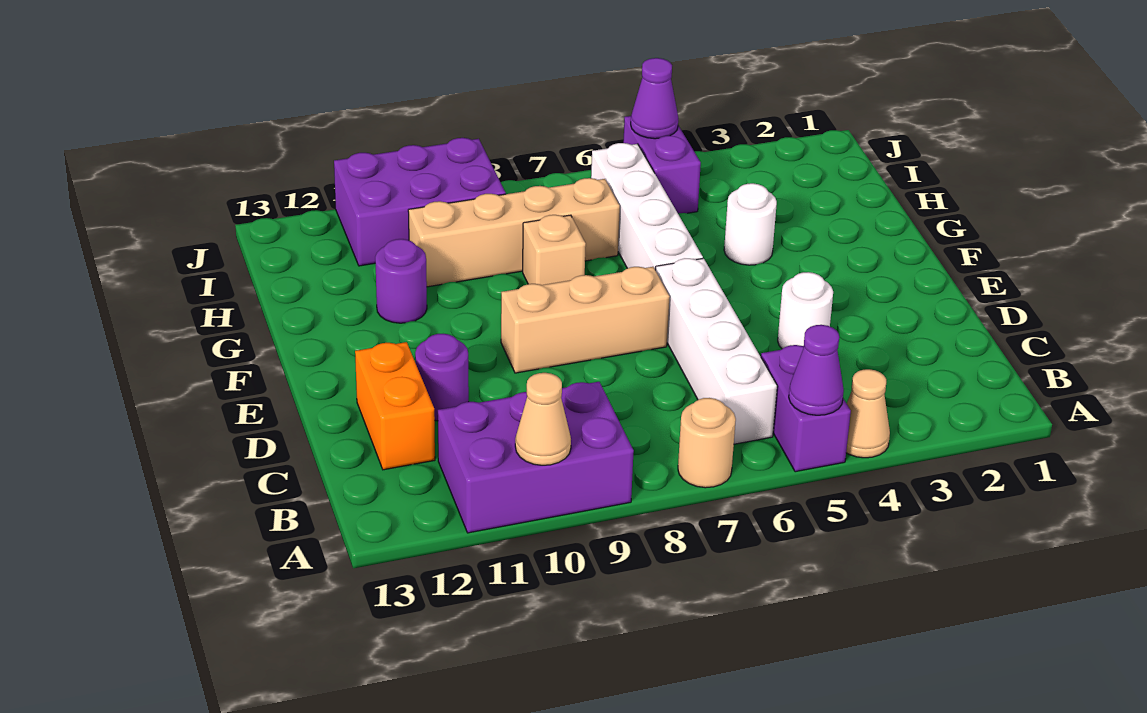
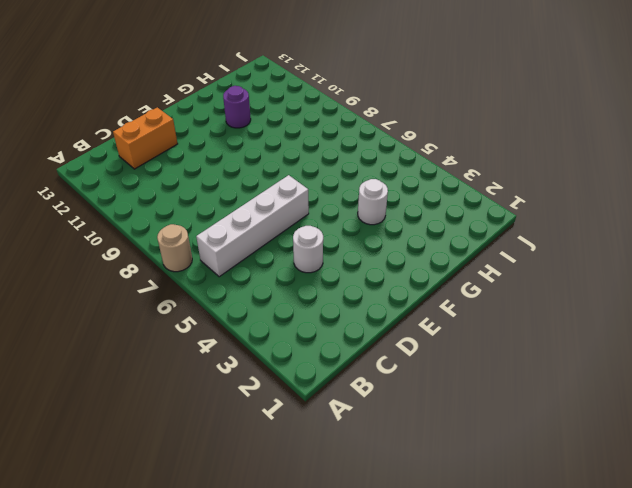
none -> tan cone A4 level 1
none -> purple brick A5:B5 level 1
none -> purple brick A9:B11 level 1

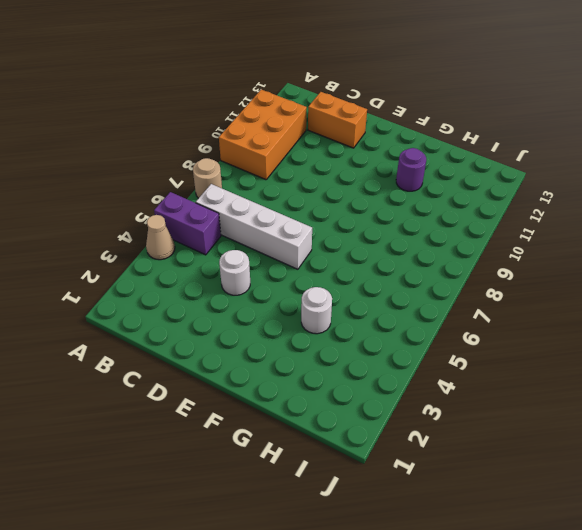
orange brick A9:B11 level 1 -> purple brick A9:B11 level 1
none -> purple round brick D11 level 1
none -> tan brick E7:E9 level 1
none -> white brick F6:I6 level 1

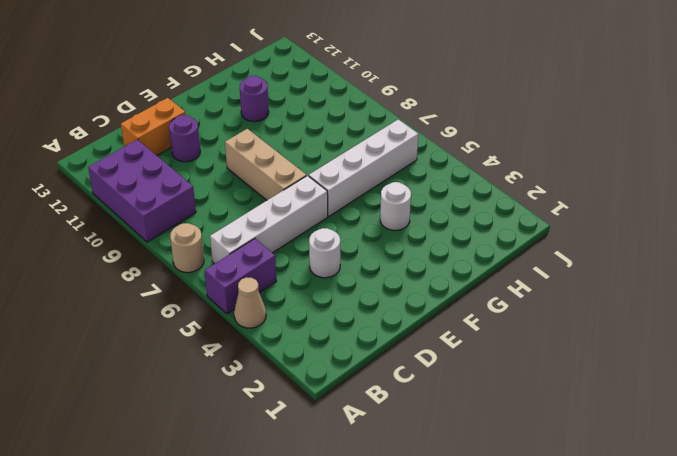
none -> tan brick G8 level 1
none -> tan brick H7:H10 level 1
none -> purple brick I5:J5 level 1

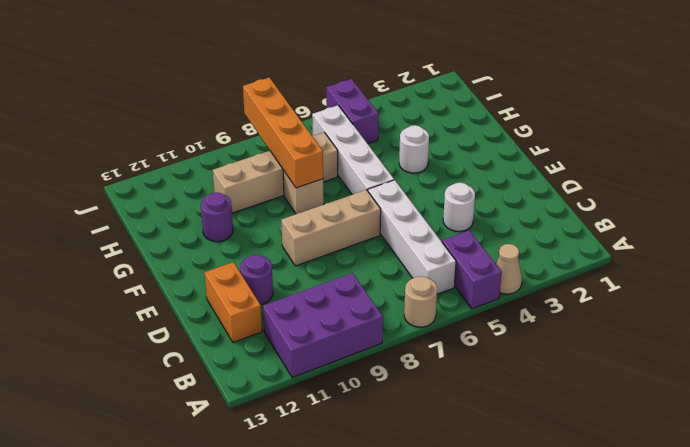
orange brick G8:J8 level 2 -> none
none -> purple brick I9:J11 level 1
none -> purple cone A5 level 2
none -> tan cone A10 level 2

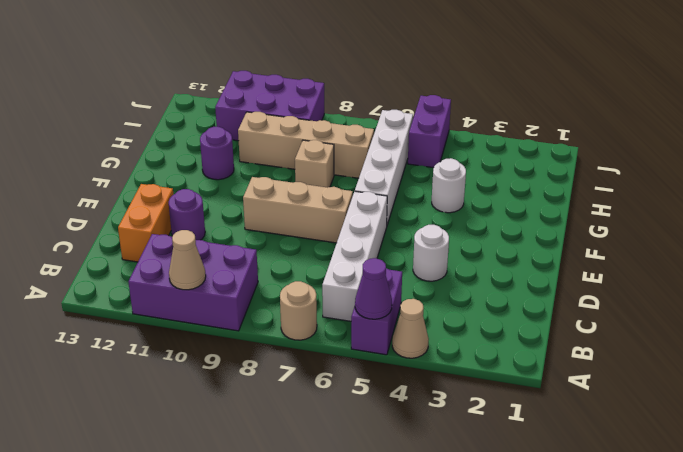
none -> purple cone J5 level 2

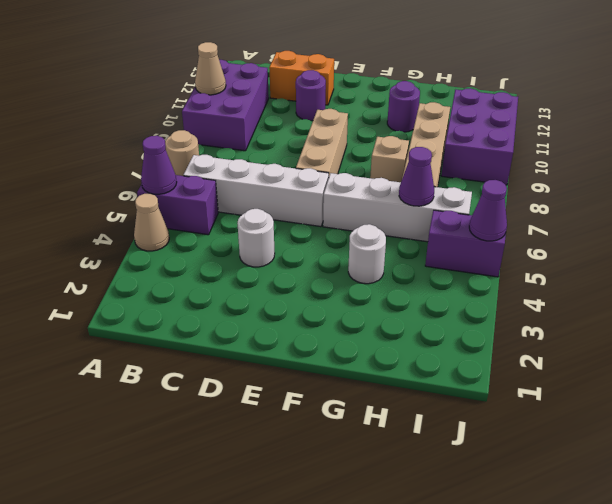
purple cone H6 level 2 -> none

